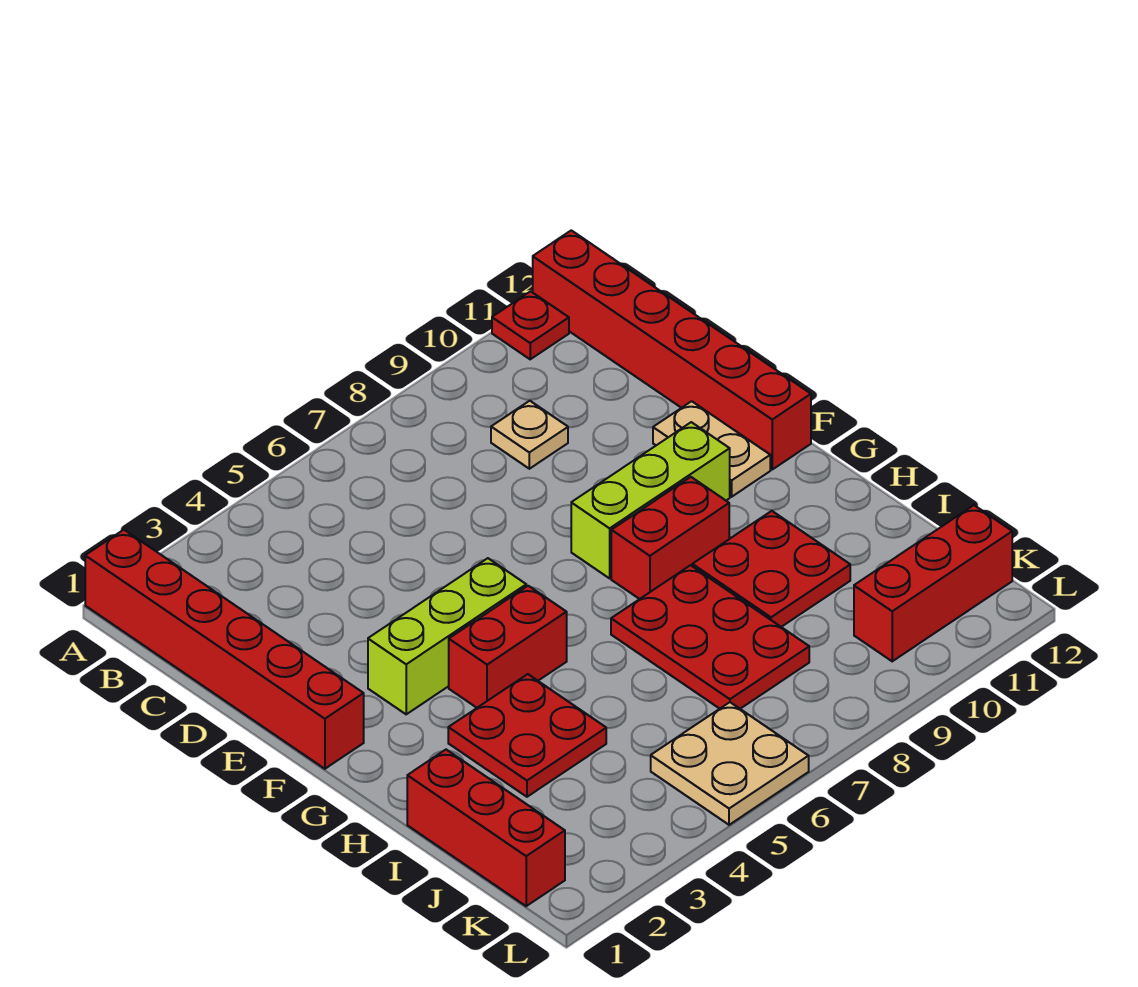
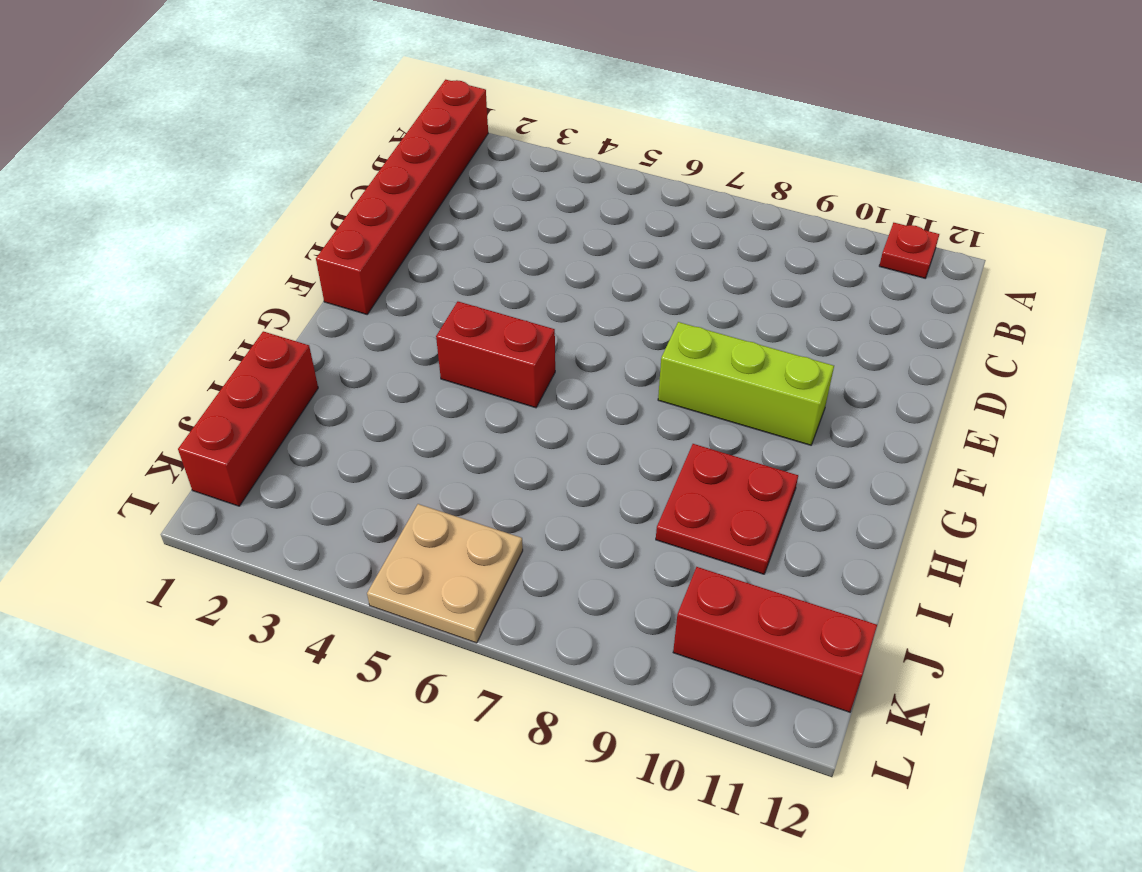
none -> red brick A12:F12 level 1
none -> tan plate C9 level 1
none -> tan plate E11:F11 level 1

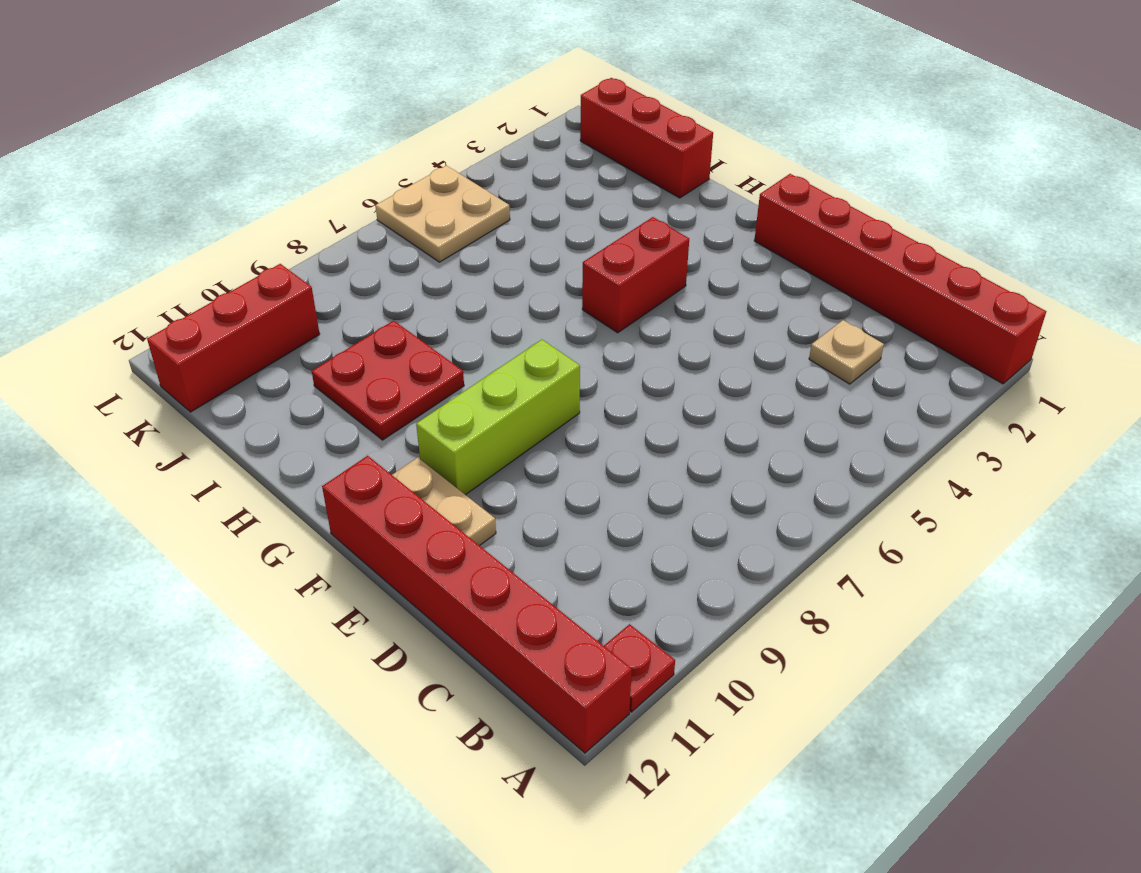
tan plate C3 level 1 -> tan plate C9 level 1
none -> lime brick F3:F5 level 1
none -> red brick G8:G9 level 1
none -> red plate H3:I4 level 1

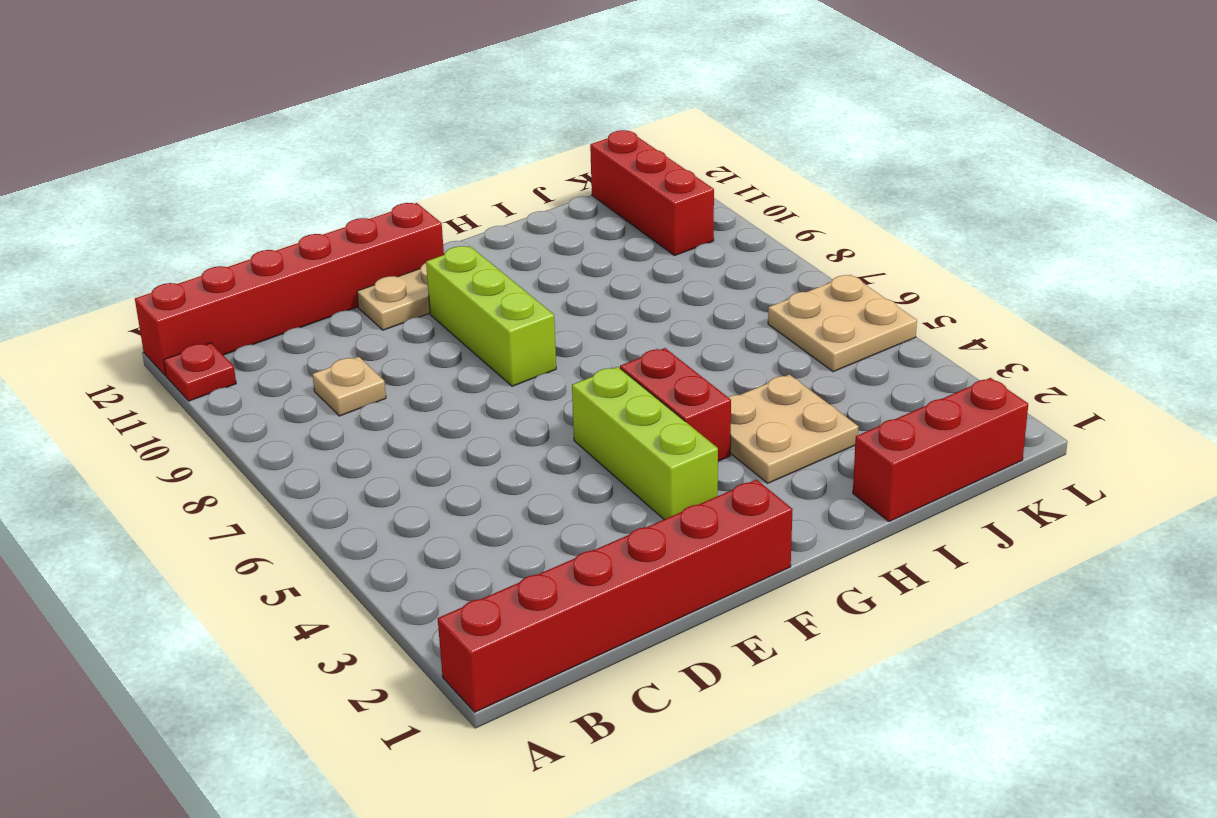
tan plate H3:I4 level 1 -> red plate H3:I4 level 1
none -> red brick G8:G9 level 1
none -> red plate H7:J8 level 1
none -> red plate H9:I10 level 1

